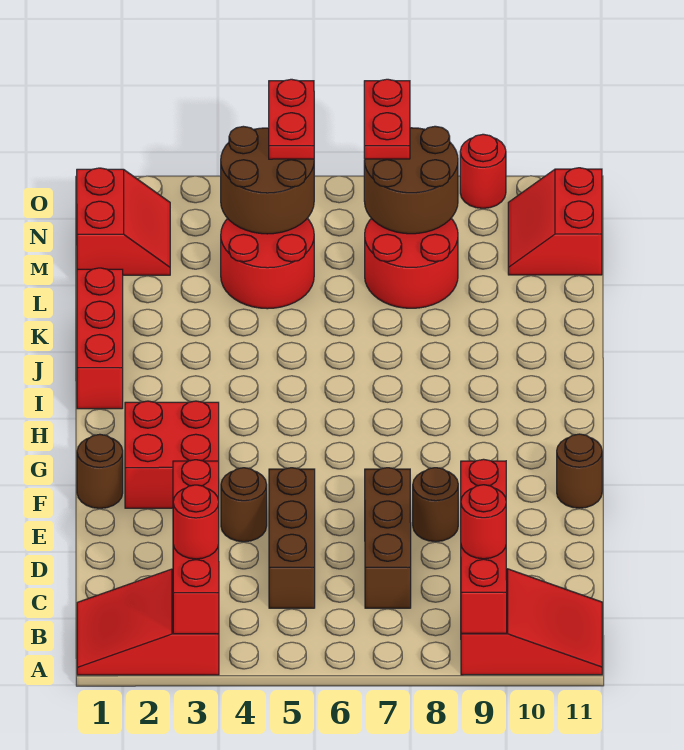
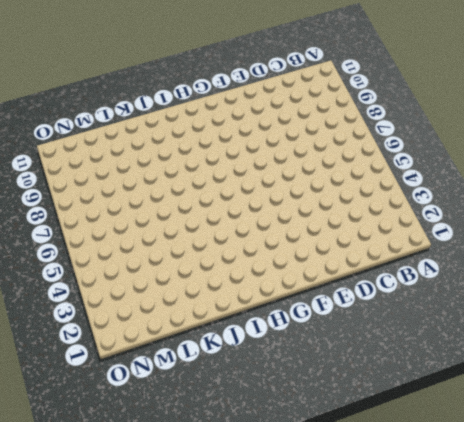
none -> red slope A1:B3 level 1 top 3
none -> red slope A9:B11 level 1 top 9
none -> brown brick C5:E5 level 1

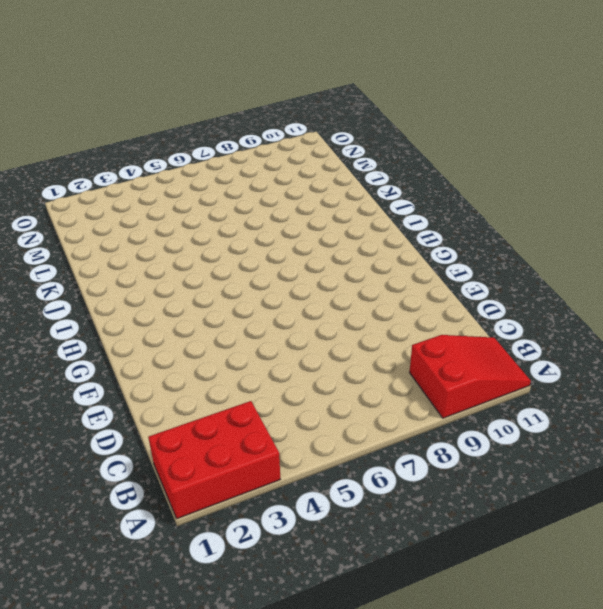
red brick A1:B3 level 1 -> red slope A1:B3 level 1 top 3
none -> brown brick C5:E5 level 1
none -> brown brick C7:E7 level 1
none -> brown round brick E4 level 1

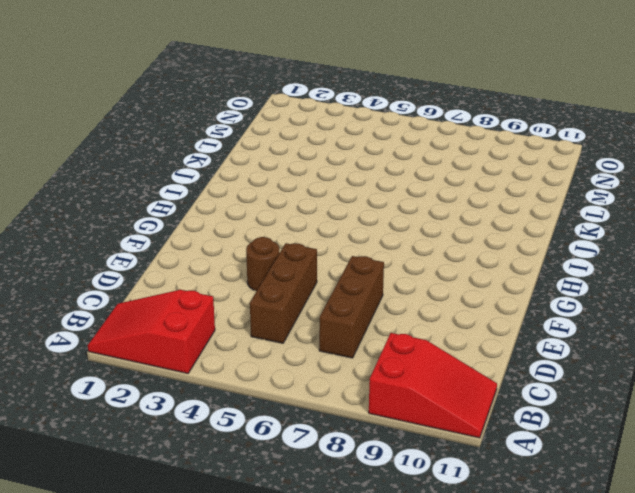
none -> brown round brick E8 level 1
none -> brown round brick F1 level 1
none -> red brick F2:G3 level 1

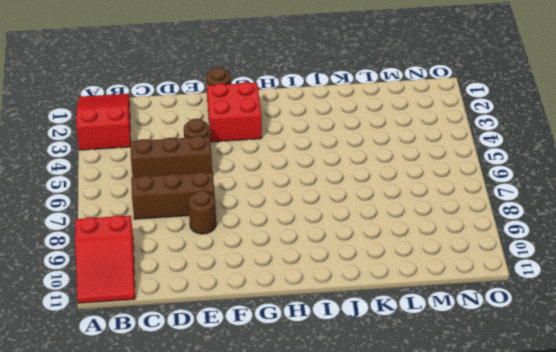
none -> brown round brick F11 level 1
none -> red brick I1:K1 level 1
none -> red round brick L4:M5 level 1

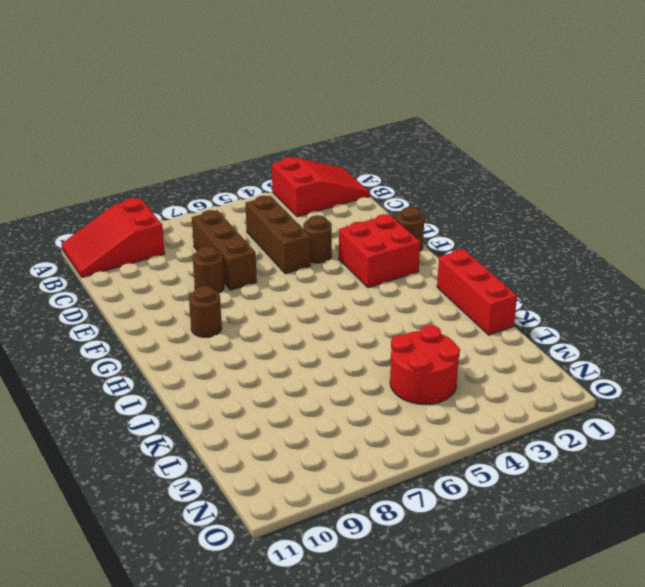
brown round brick G9 level 1 -> brown round brick F11 level 1
none -> red round brick L7:M8 level 1
none -> red slope M1:N2 level 1 top 1
none -> red slope M10:N11 level 1 top 11

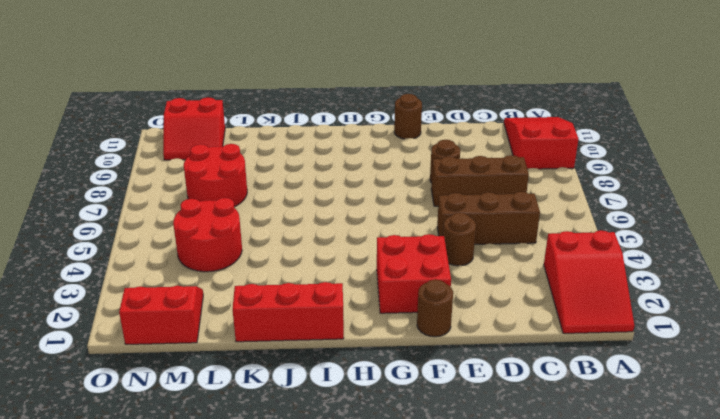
none -> red round brick O9 level 1
none -> red brick A3:D3 level 2
none -> red brick A9:D9 level 2

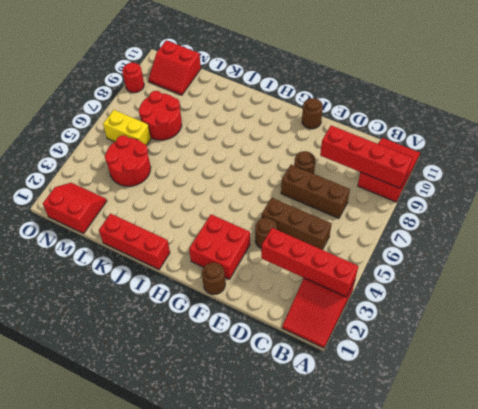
yellow brick M6:N6 level 1 -> none
none -> brown round brick M4:N5 level 2
none -> brown round brick M7:N8 level 2
none -> red round brick B3 level 3

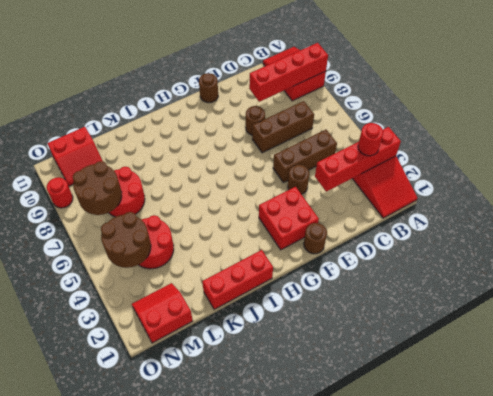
none -> red round brick B9 level 3
none -> red plate N5:O5 level 3
none -> red plate N7:O7 level 3

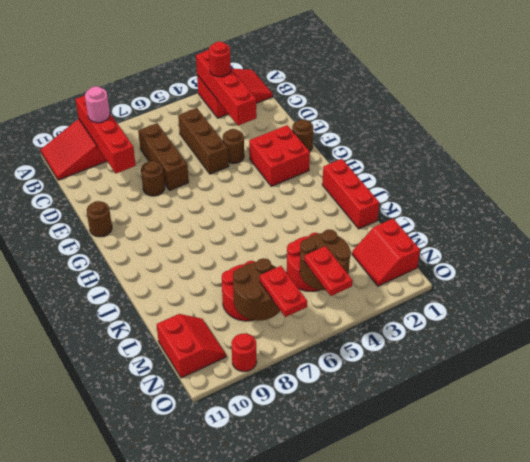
pink round brick B9 level 3 -> red round brick B9 level 3

